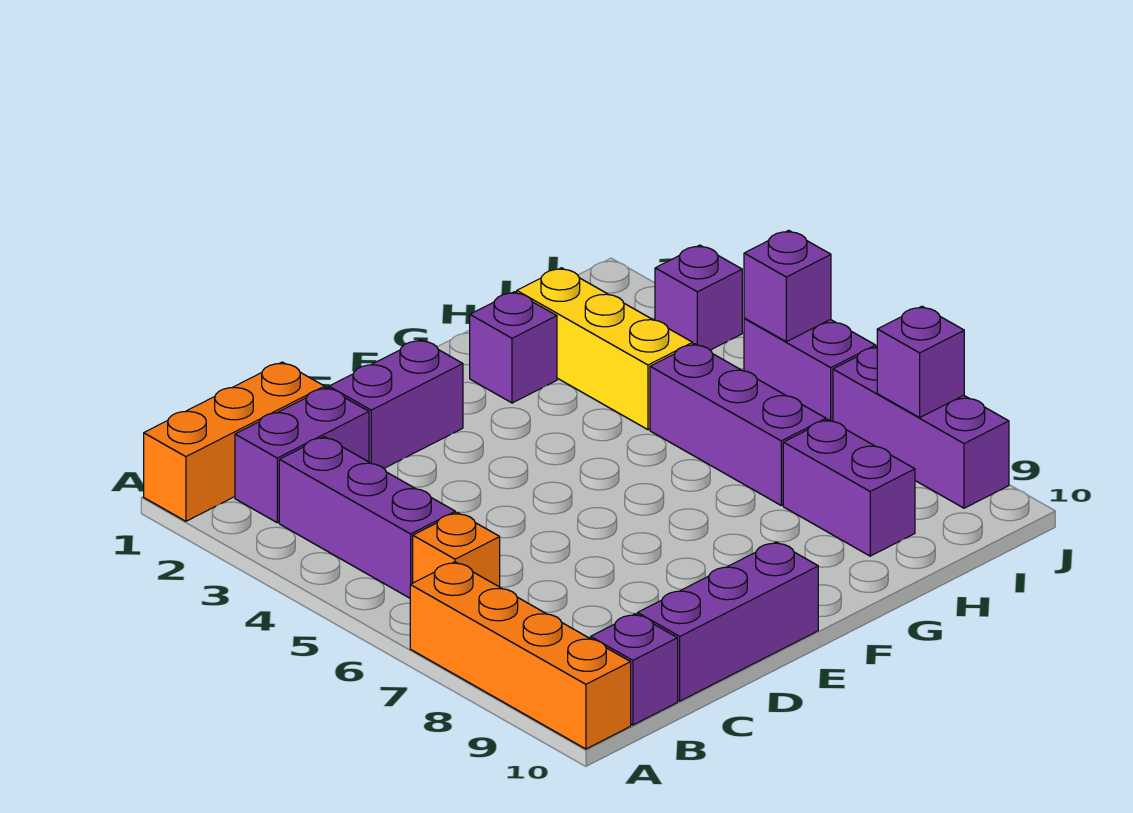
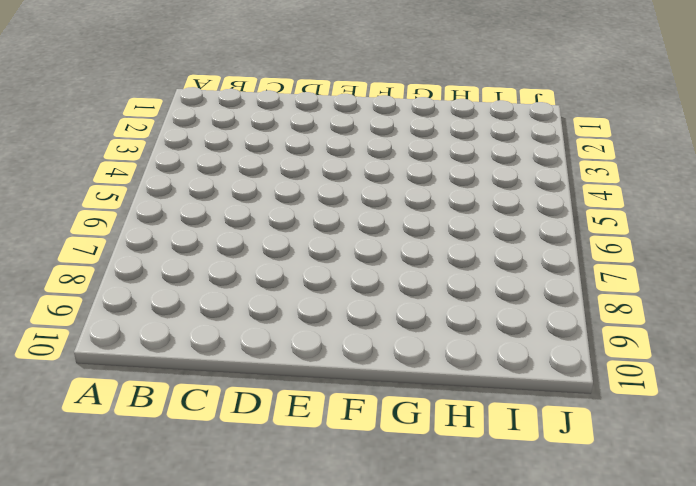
none -> orange brick A1:C1 level 1
none -> orange brick A7:A10 level 1
none -> purple brick B2:C2 level 1

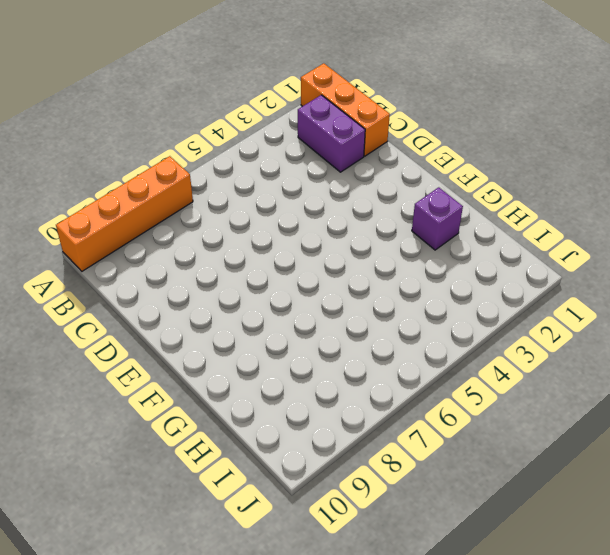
none -> purple brick B3:B5 level 1
none -> orange brick B6 level 1
none -> purple brick B10 level 1

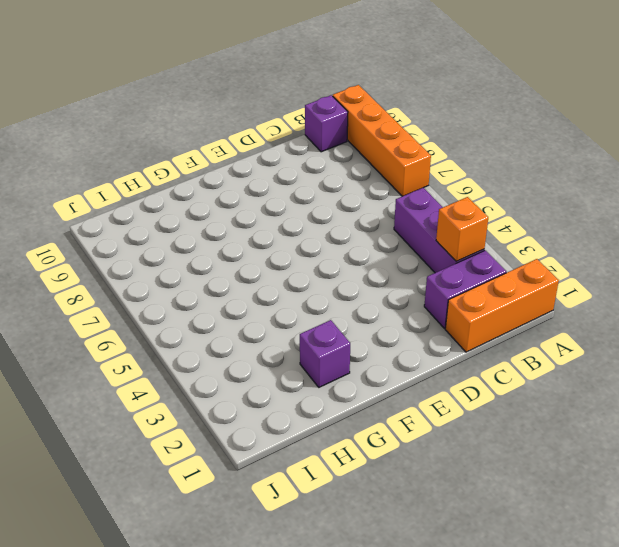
orange brick B3 level 2 -> orange brick B6 level 1
none -> purple brick C10:E10 level 1
none -> purple brick D2:E2 level 1
none -> yellow brick H2:H4 level 1

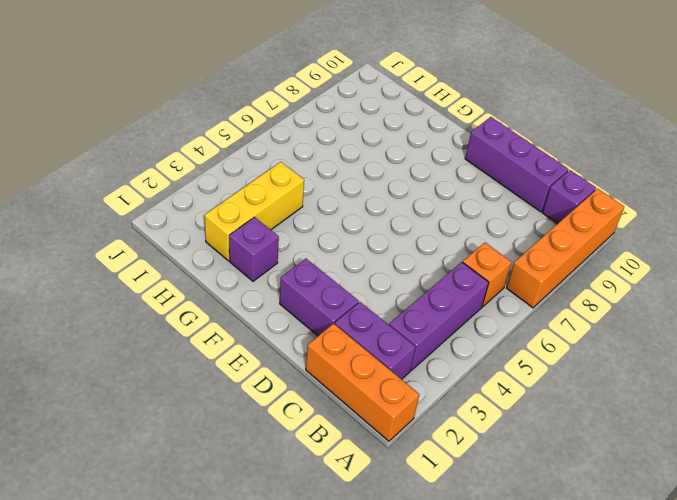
none -> purple brick H5:H7 level 1
none -> purple brick H8:H9 level 1
none -> purple brick J3 level 1

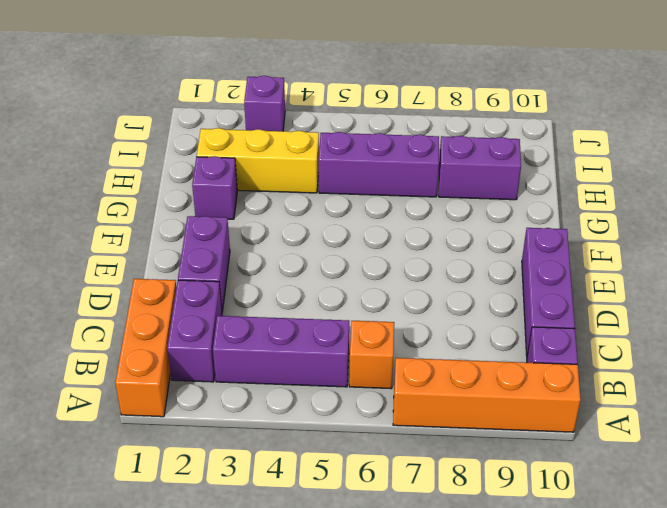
none -> purple brick J5:J6 level 1
none -> purple brick J7:J9 level 1
none -> purple brick J5 level 2

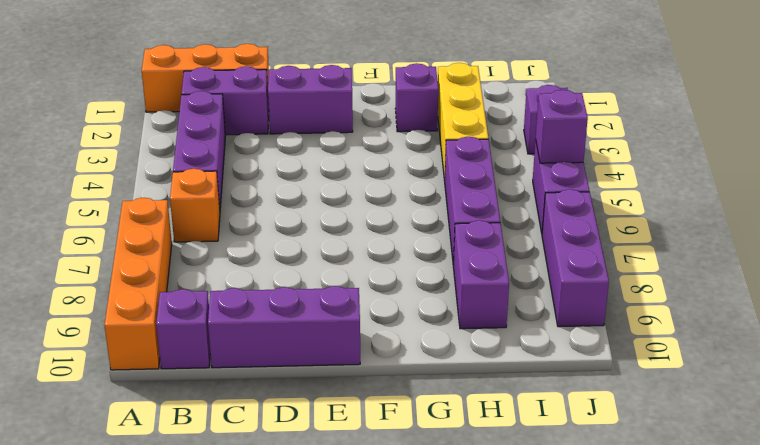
none -> purple brick J8 level 2

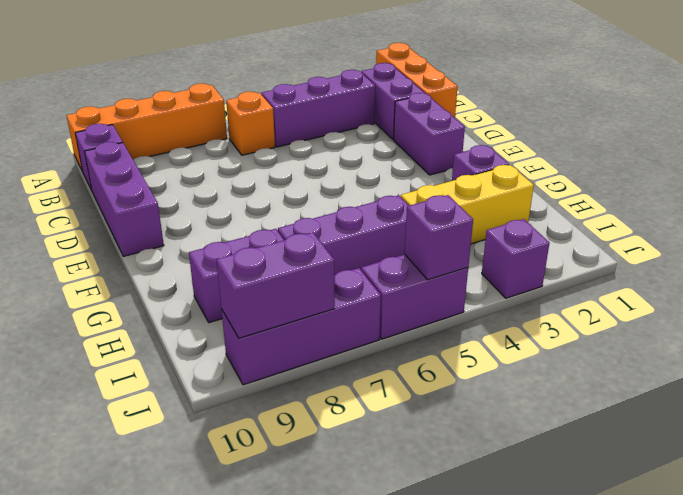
purple brick J8:J9 level 2 -> purple brick J8 level 2

